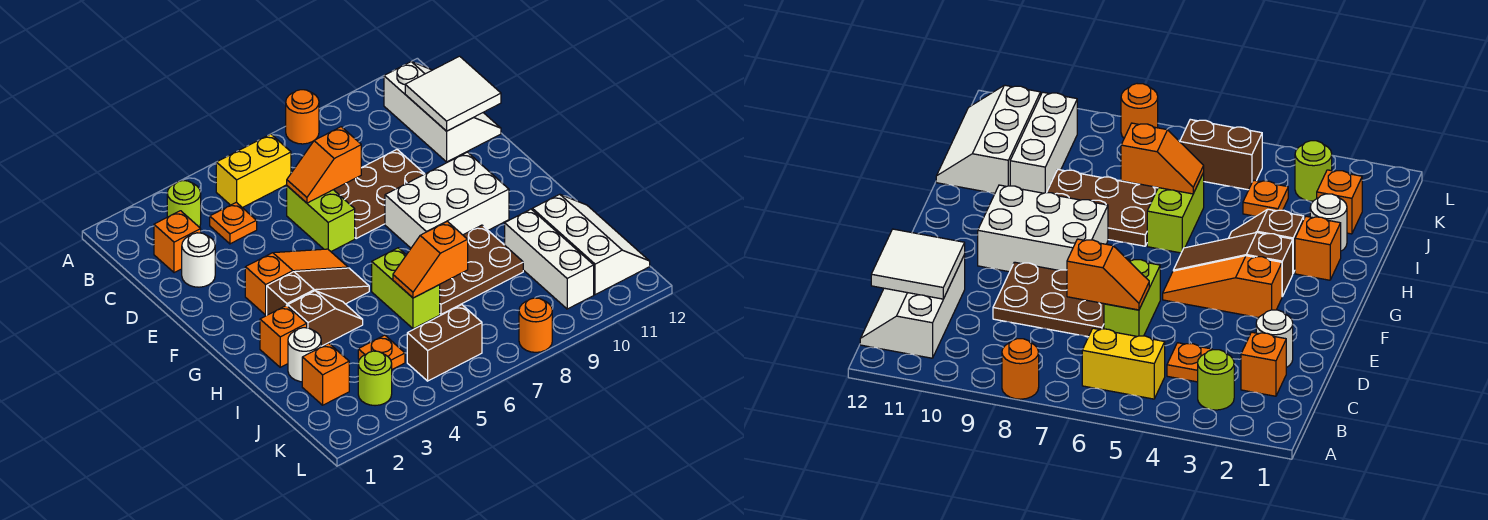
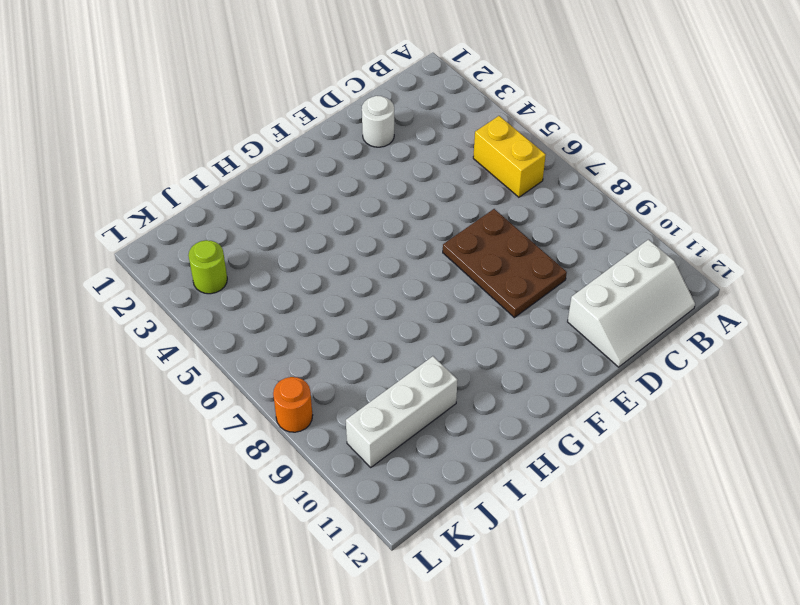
none -> orange round brick A8 level 1
none -> lime round brick B3 level 1
none -> orange brick C2 level 1

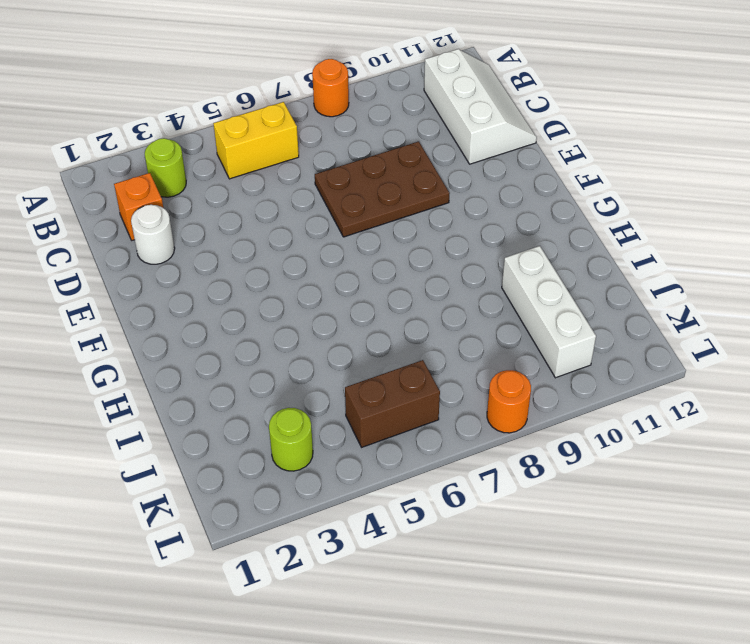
none -> orange plate C4 level 1
none -> lime brick D6:E6 level 1
none -> orange slope F3:F5 level 1 top 3

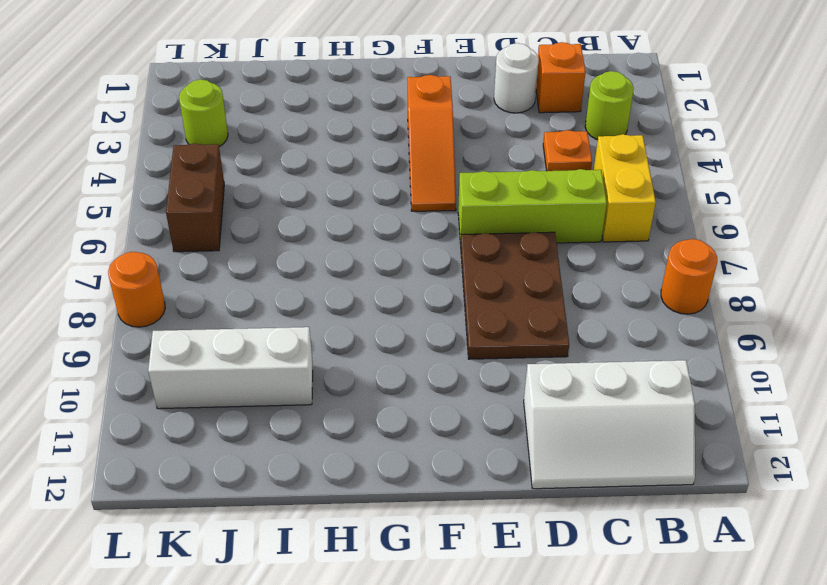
lime brick C6:E6 level 1 -> lime brick D6:E6 level 1
none -> white brick F8:G10 level 1
none -> brown slope G3:G5 level 1 top 3
none -> orange brick H2 level 1

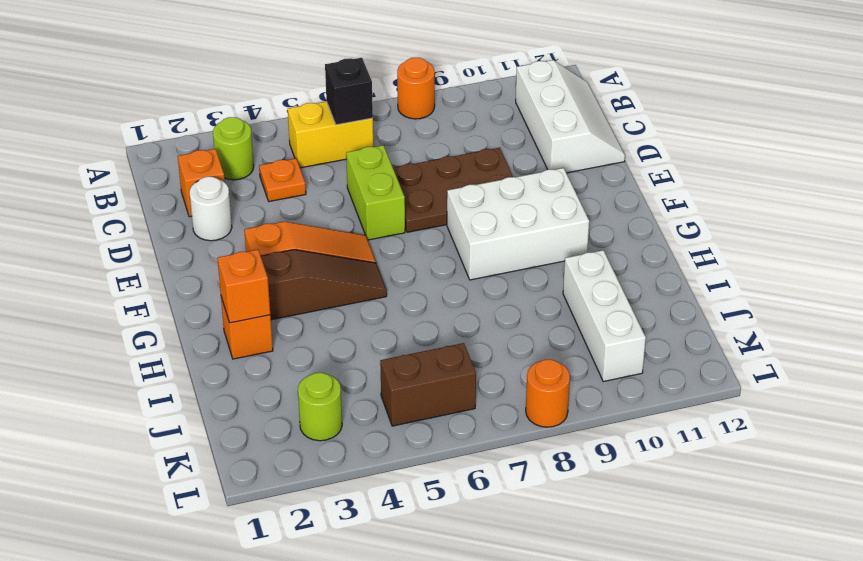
black brick B6 level 2 -> none
orange brick H2 level 2 -> orange brick J2 level 1
none -> brown slope H3:H4 level 1 top 3
none -> lime brick H6:I6 level 1
none -> brown plate H7:I9 level 1

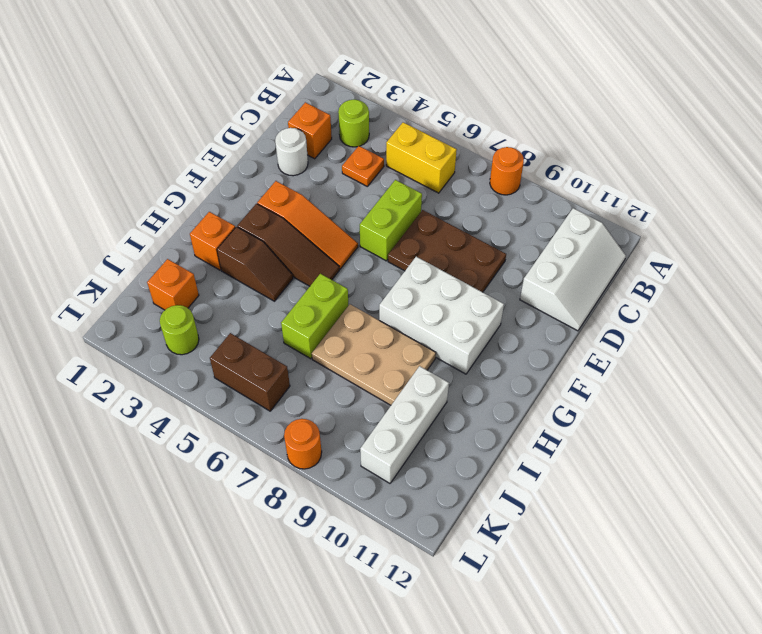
tan plate H7:I9 level 1 -> brown plate H7:I9 level 1
none -> white round brick I2 level 1
none -> white slope I11:K12 level 1 top 11
none -> orange plate J4 level 1

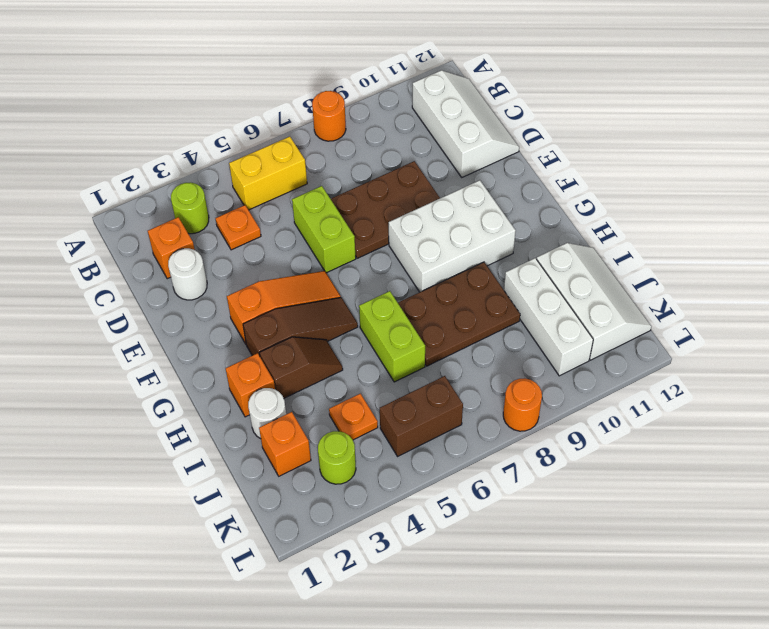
none -> white tile C11:D12 level 2
none -> orange slope D6:D7 level 2 top 7
none -> orange slope I6:I7 level 2 top 7

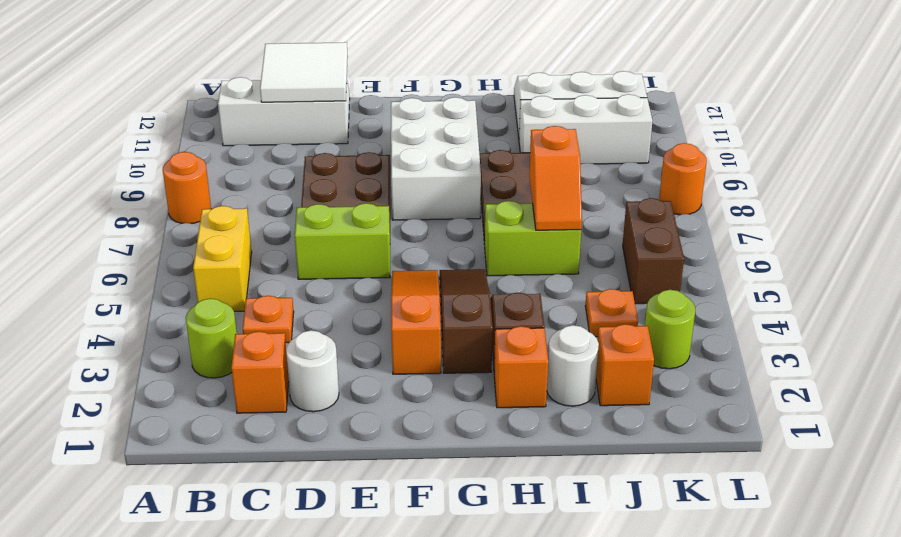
none -> orange slope D6:D7 level 2 top 7

